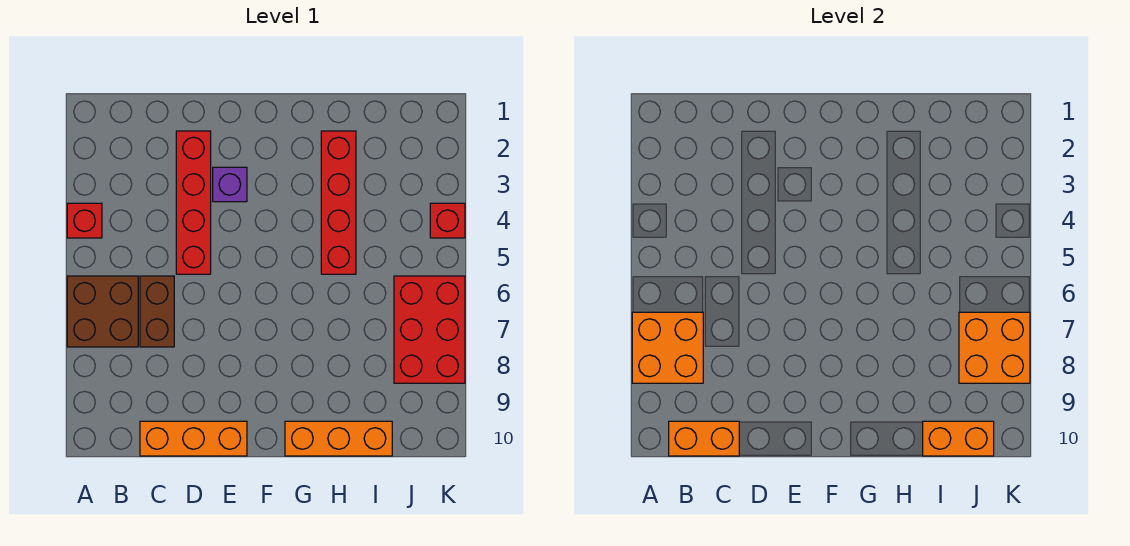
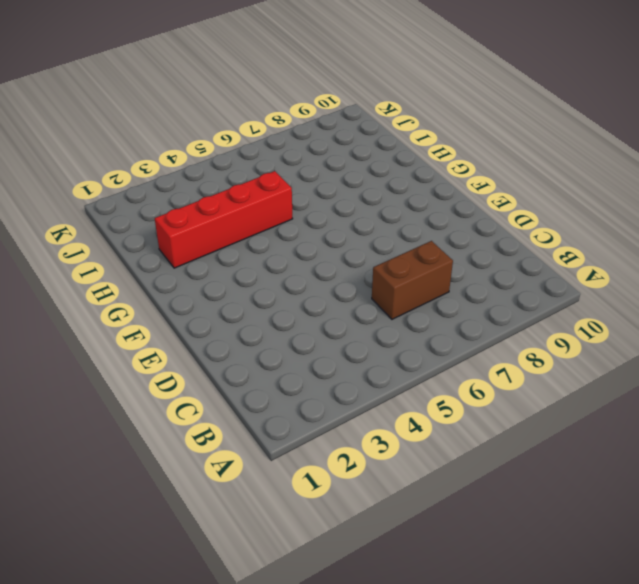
none -> red brick A4 level 1
none -> brown brick A6:B7 level 1
none -> orange brick C10:E10 level 1

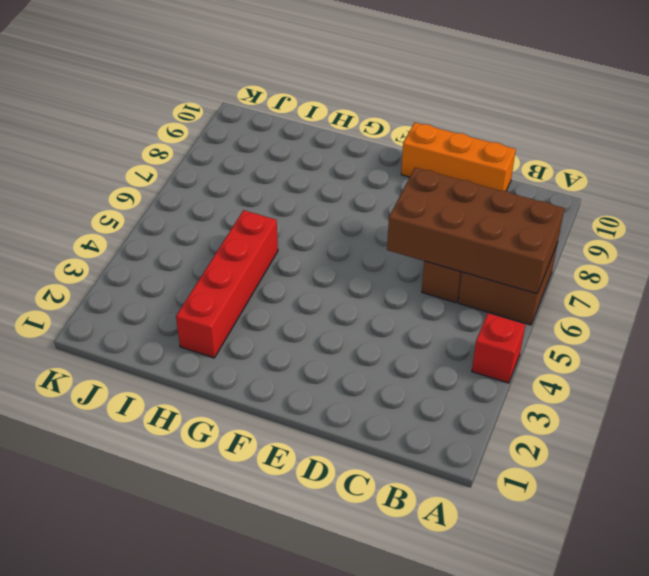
brown brick A6:D7 level 2 -> orange brick A7:B8 level 2
none -> red brick D2:D5 level 1
none -> purple brick E3 level 1
none -> orange brick G10:I10 level 1

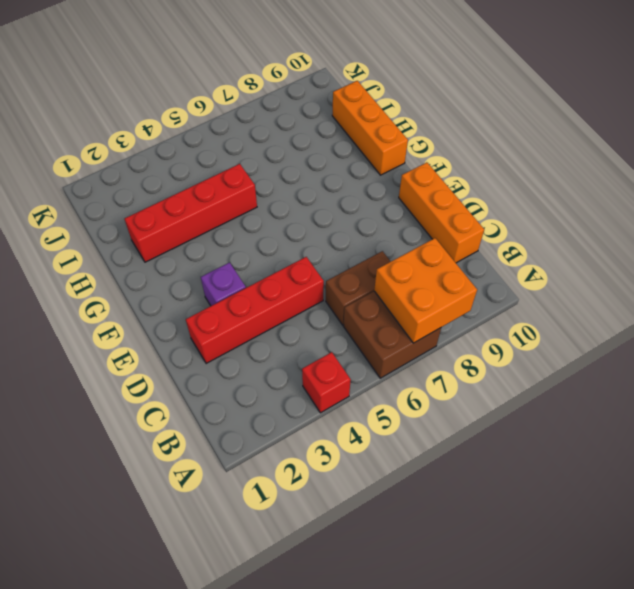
none -> red brick J6:K8 level 1
none -> red brick K4 level 1
none -> orange brick B10:C10 level 2

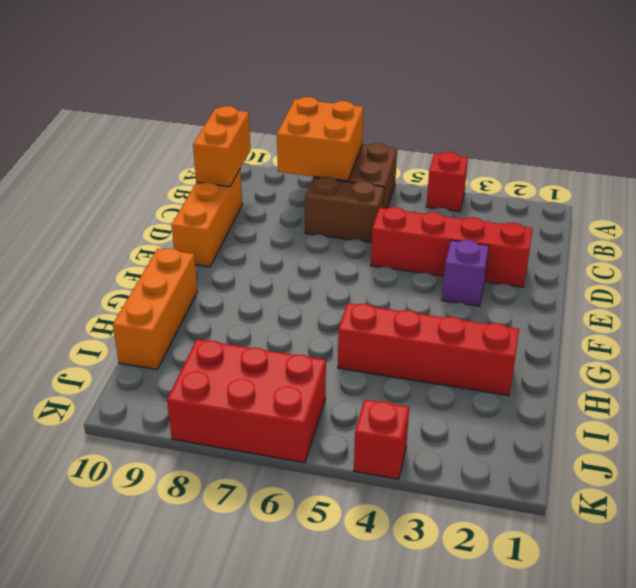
none -> orange brick I10:J10 level 2
none -> orange brick J7:K8 level 2

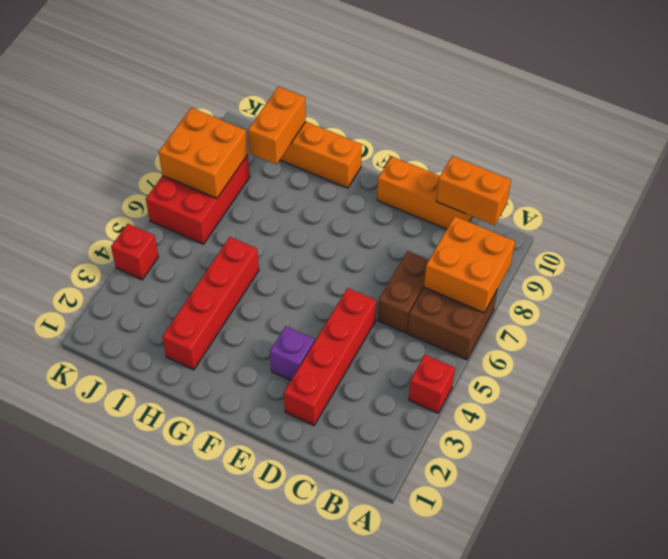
orange brick I9:I10 level 2 -> orange brick I10:J10 level 2

